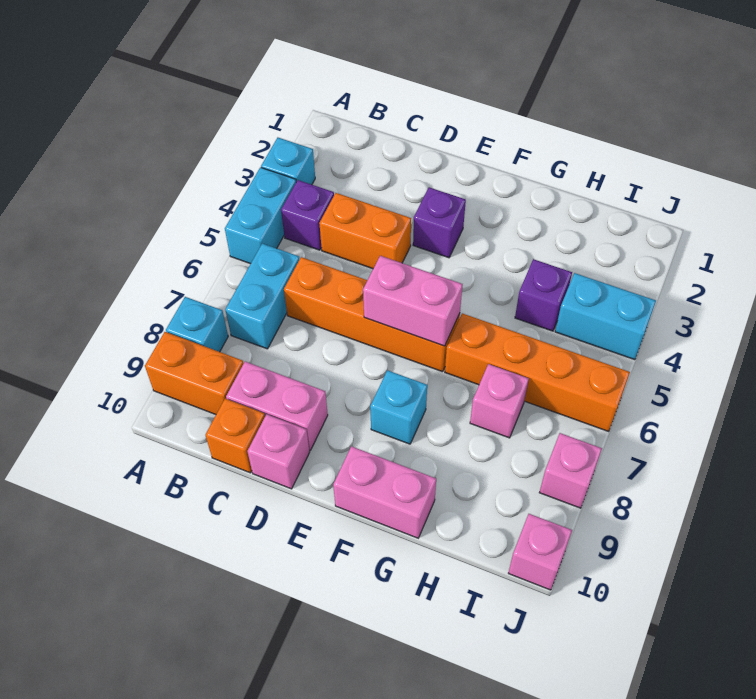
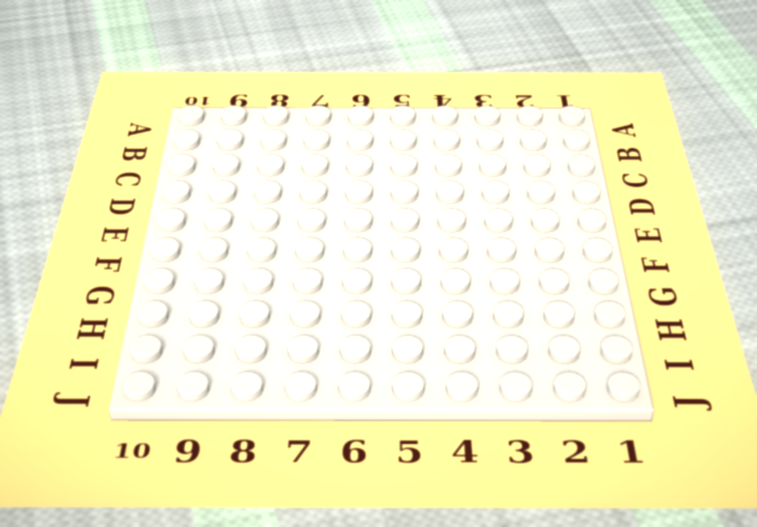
none -> cyan brick A3 level 1
none -> cyan brick A4:A5 level 1
none -> cyan brick A8 level 1

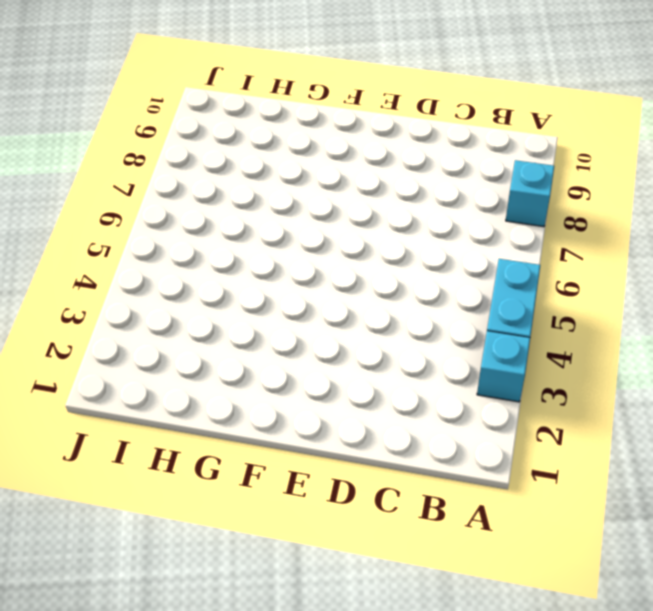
none -> orange brick A9:B9 level 1
none -> purple brick B4 level 1
none -> cyan brick B6:B7 level 1

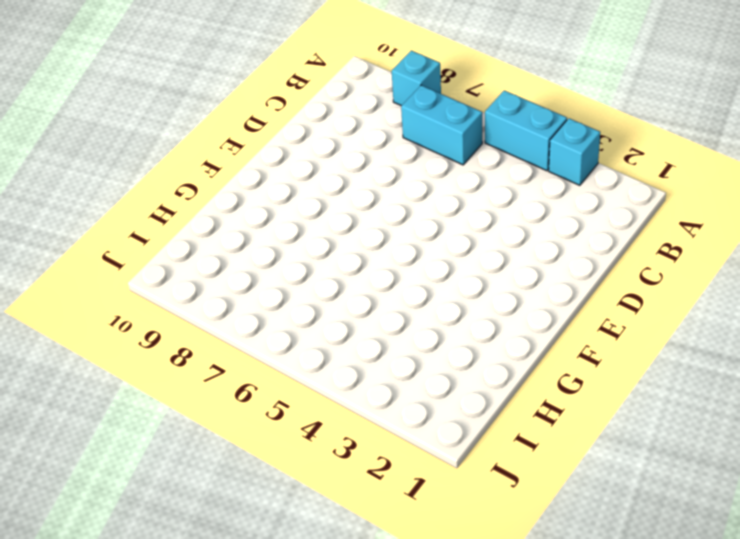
none -> orange brick A9:B9 level 1
none -> purple brick B4 level 1
none -> orange brick C4:D4 level 1

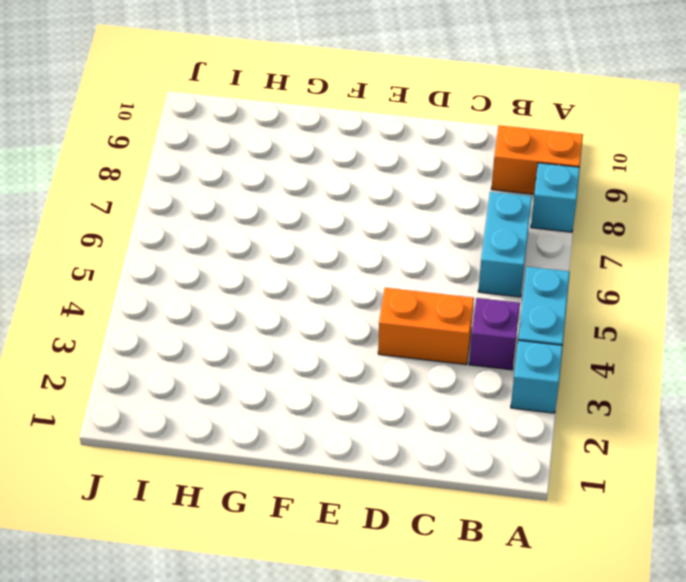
none -> orange brick C6:F6 level 1
none -> pink brick C9:D9 level 1
none -> orange brick C10 level 1

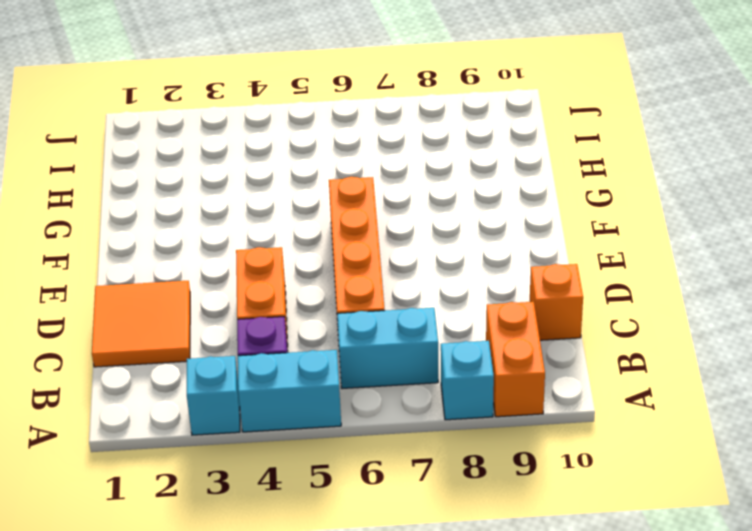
orange tile C1:D2 level 1 -> none
none -> pink brick C9:D9 level 1
none -> pink brick D10 level 1
none -> purple brick E3 level 1

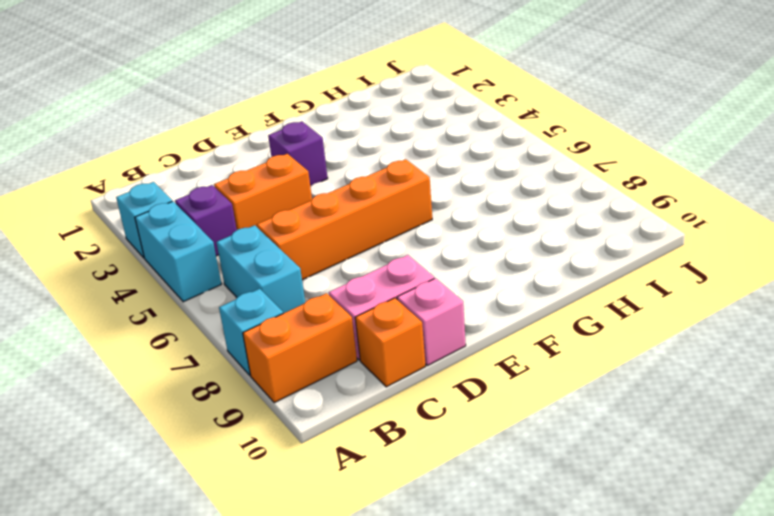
none -> cyan brick F8 level 1
none -> pink brick F10:G10 level 1
none -> orange brick G6:J6 level 1

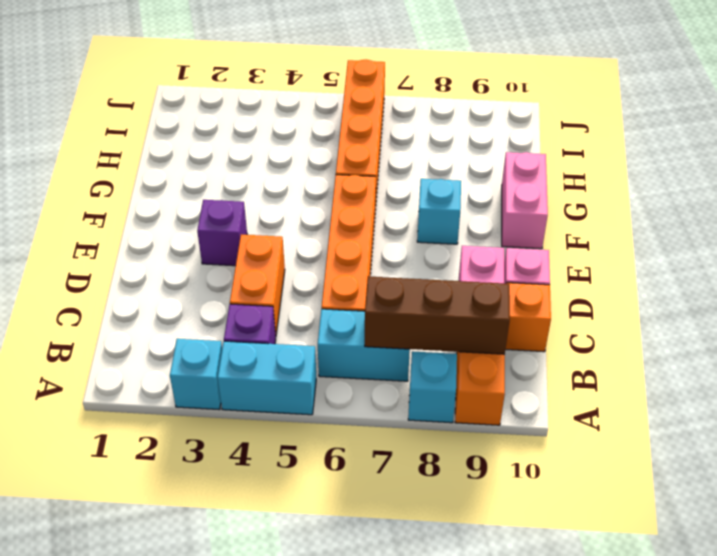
brown brick B7:B9 level 2 -> none
none -> purple brick H4 level 1
none -> pink brick H7 level 1
none -> cyan brick I4:J4 level 1

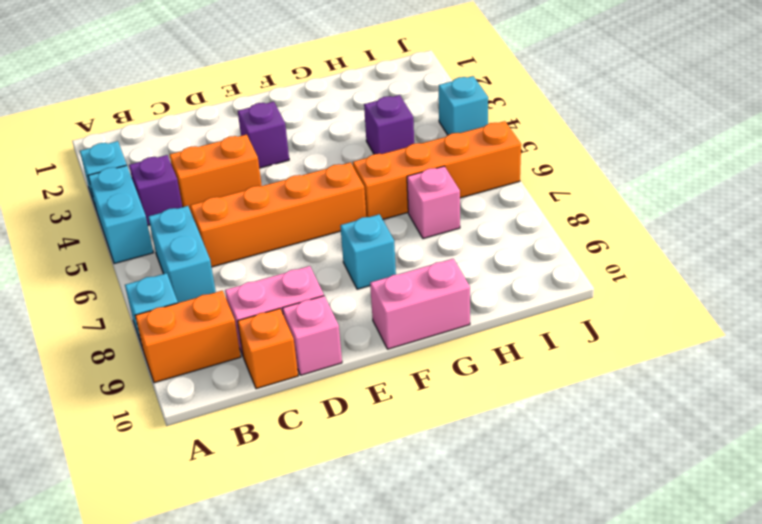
cyan brick J4 level 1 -> cyan brick I4:J4 level 1
none -> pink brick J8 level 1
none -> pink brick J10 level 1
none -> pink brick E6:F6 level 2

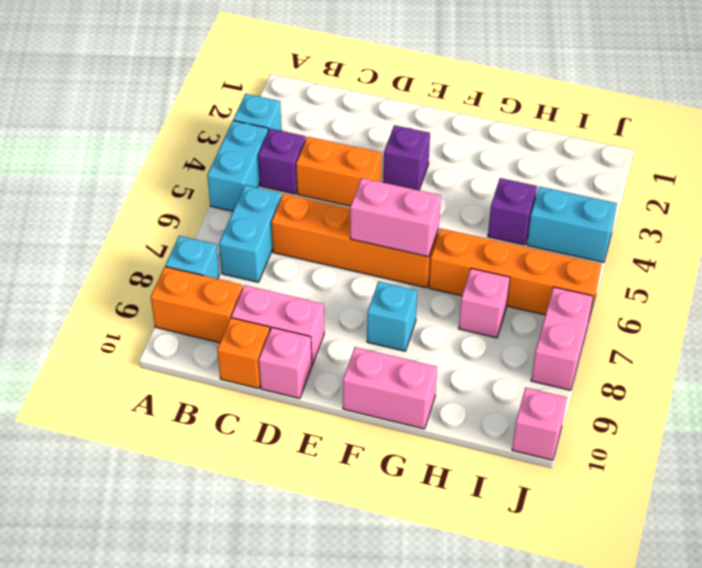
pink brick J7:J8 level 1 -> pink brick J8 level 1

